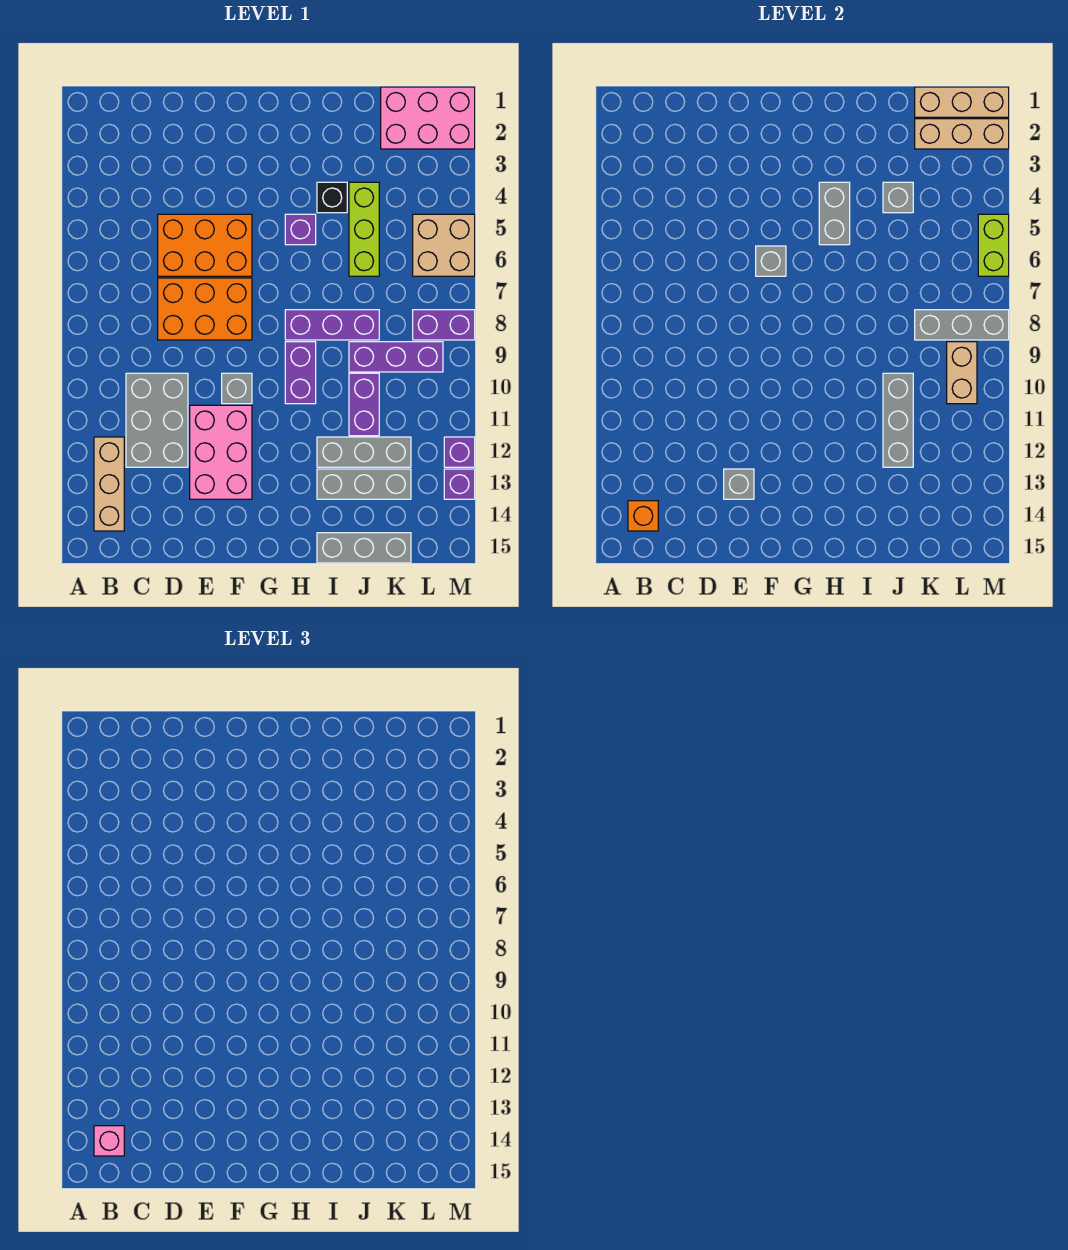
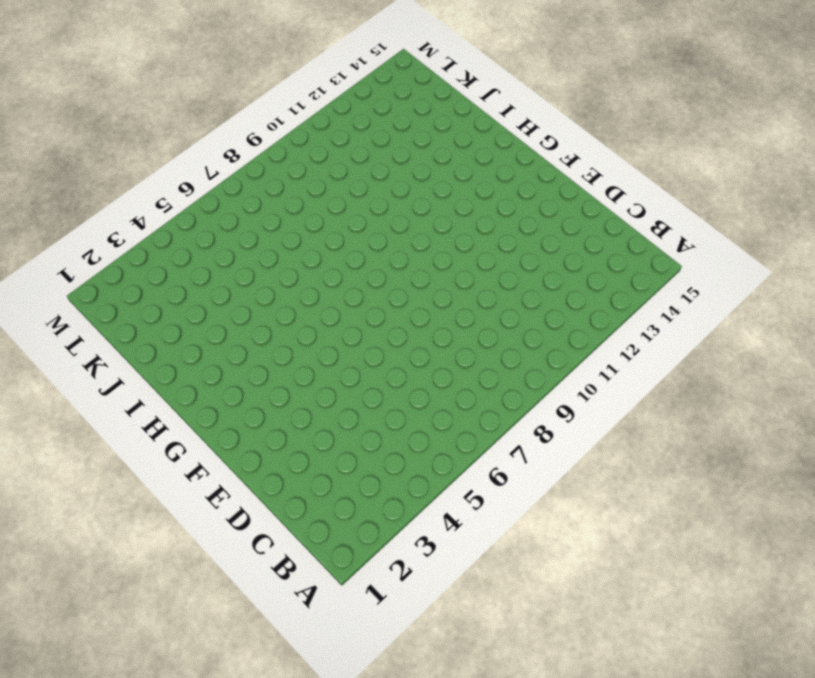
none -> tan brick B12:B14 level 1
none -> grey brick C10:D12 level 1
none -> orange brick D5:F6 level 1
none -> orange brick D7:F8 level 1

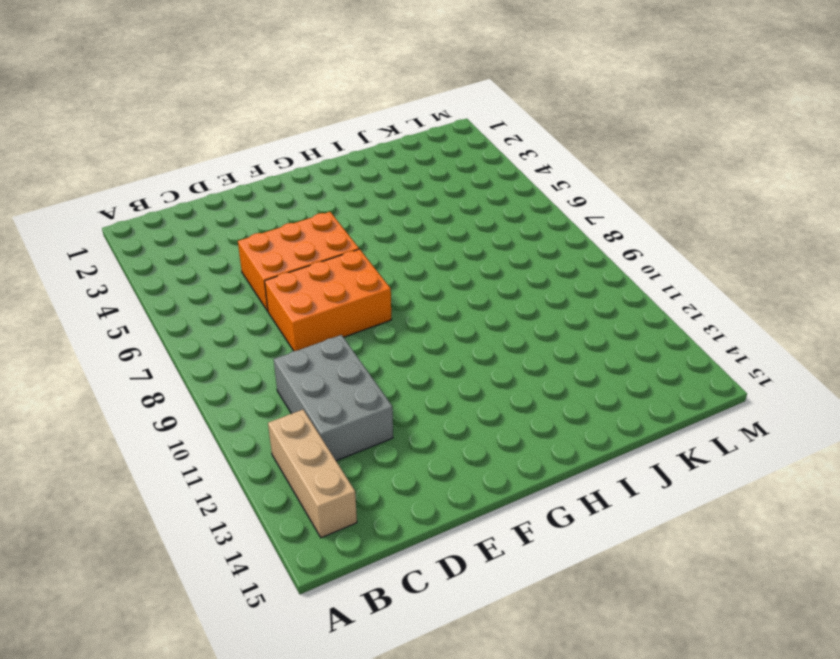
none -> pink brick E11:F13 level 1
none -> grey brick F10 level 1
none -> purple brick H5 level 1
none -> purple brick H8:J8 level 1

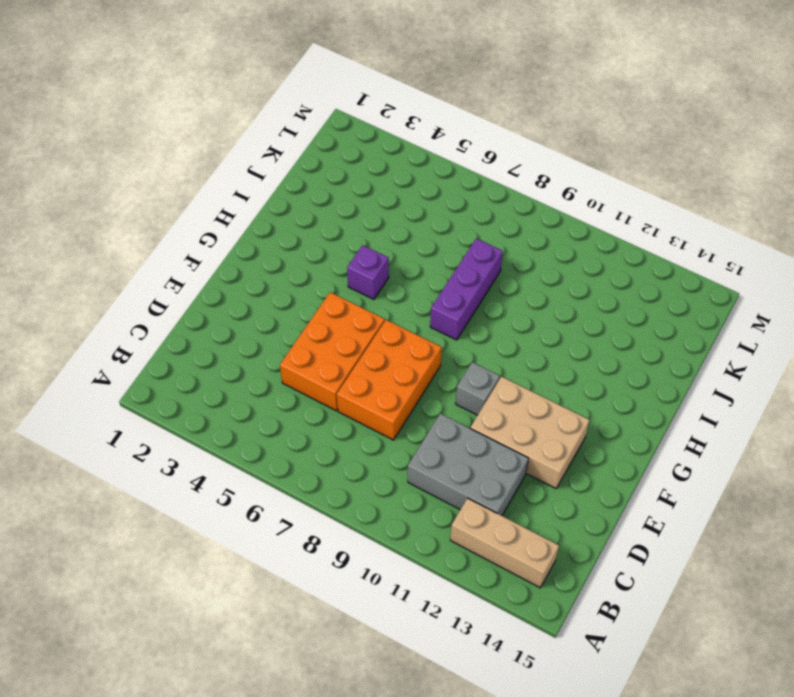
tan brick E11:F13 level 1 -> pink brick E11:F13 level 1
none -> purple brick H9:H10 level 1
none -> black brick I4 level 1
none -> grey brick I12:K12 level 1
none -> grey brick I13:K13 level 1

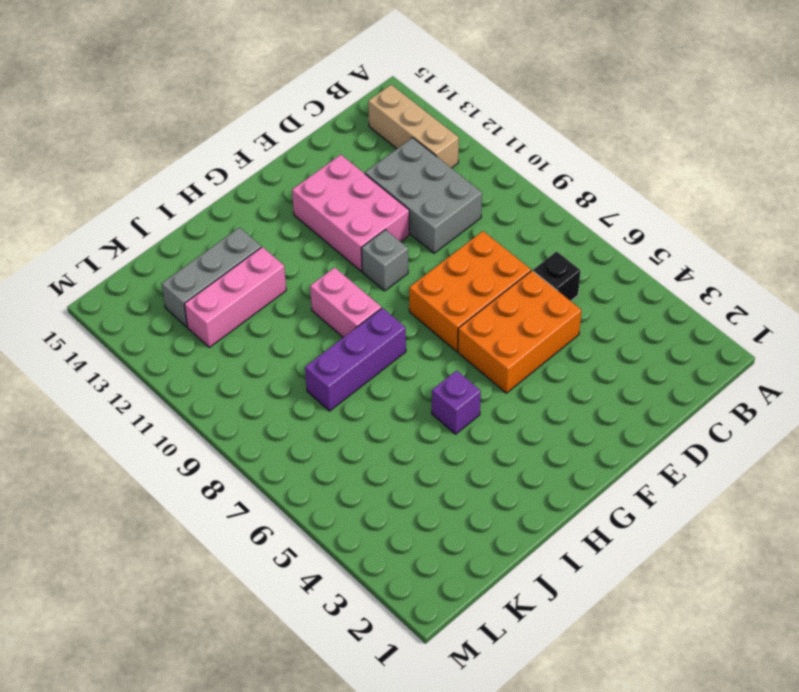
black brick C6 level 1 -> black brick I4 level 1
pink brick H9:H10 level 1 -> purple brick H9:H10 level 1
pink brick I12:K12 level 1 -> grey brick I12:K12 level 1
none -> grey brick I15:K15 level 1
none -> lime brick J4:J6 level 1
none -> purple brick J9:L9 level 1
none -> purple brick J10:J11 level 1

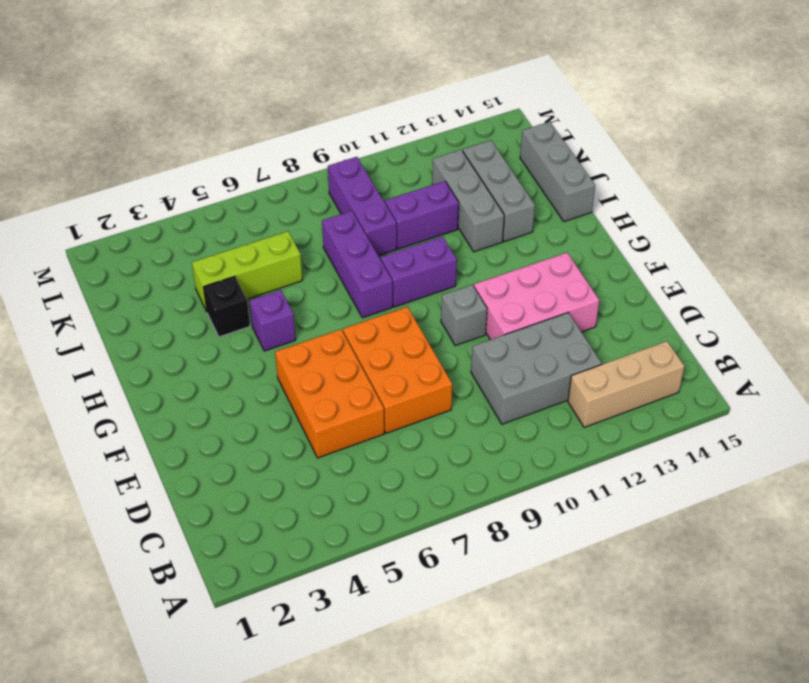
none -> pink brick K1:M2 level 1
none -> tan brick L5:M6 level 1
none -> purple brick L8:M8 level 1
none -> purple brick M12 level 1

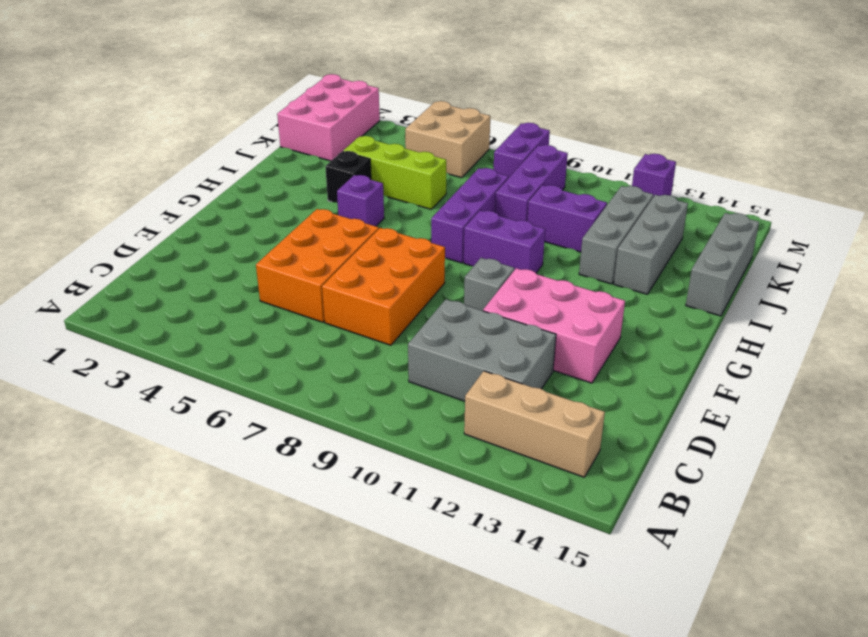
none -> purple brick M13 level 1
none -> orange brick B14 level 2
none -> grey brick E13 level 2
none -> grey brick F6 level 2

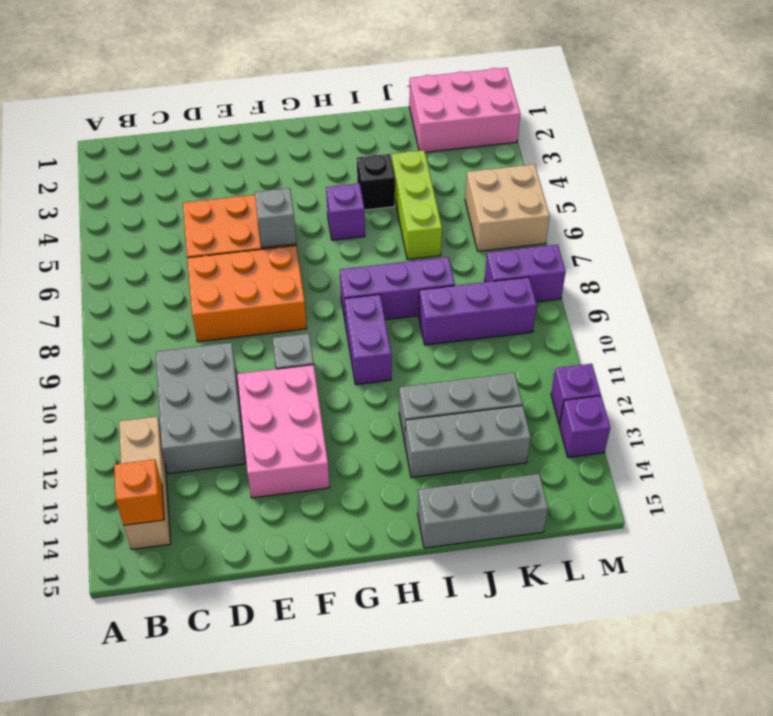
none -> purple brick J10:J11 level 1
none -> grey brick E13 level 2
none -> grey brick H4:H5 level 2
none -> grey brick J4 level 2

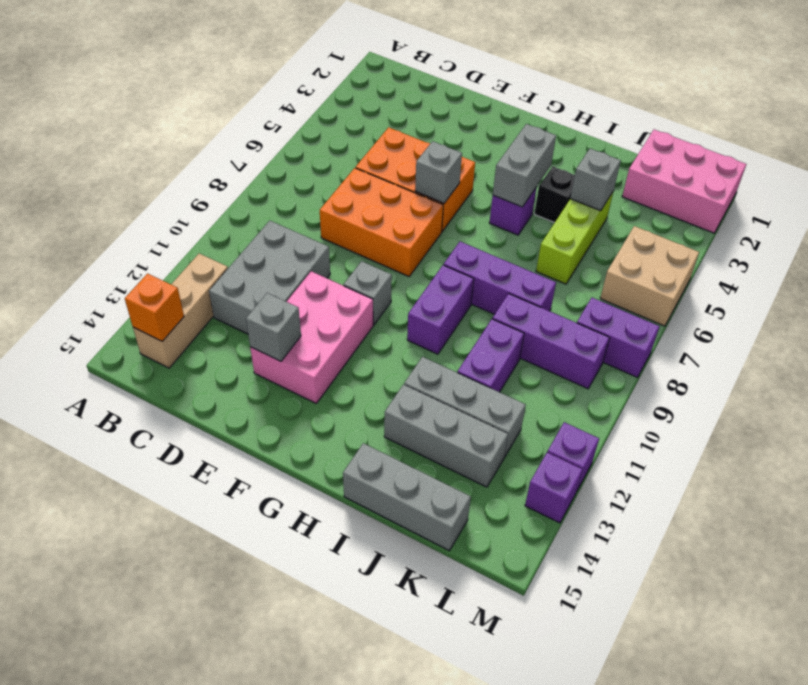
none -> grey brick J10:J12 level 2
none -> tan brick K1:M1 level 2
none -> tan brick K2:M2 level 2
none -> grey brick K8:M8 level 2

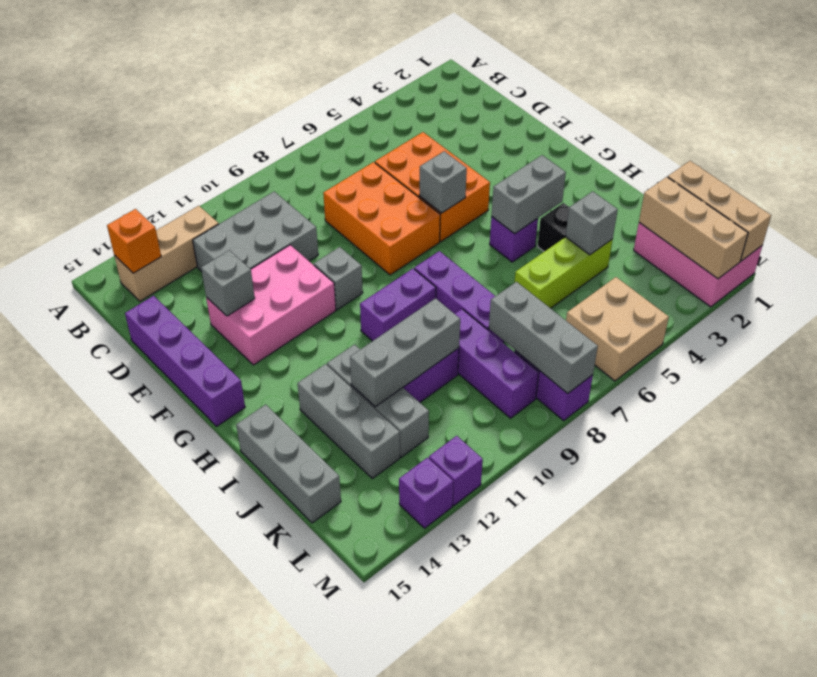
purple brick D15:G15 level 1 -> none
none -> tan brick L9:L10 level 2
none -> lime brick M5:M6 level 2
none -> pink brick B14 level 3

